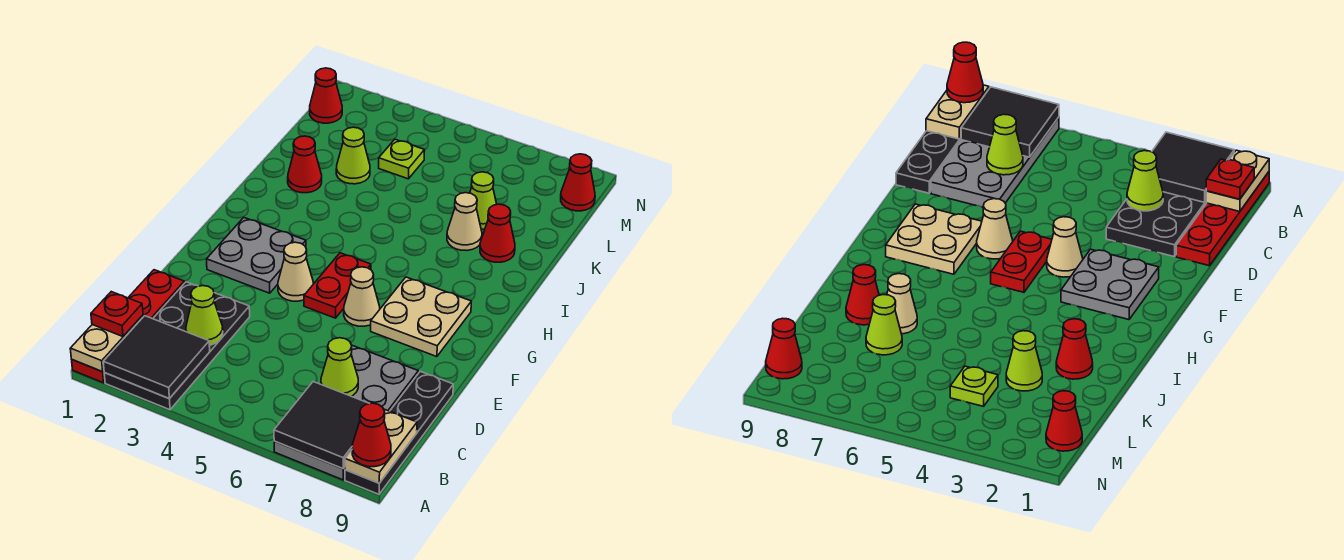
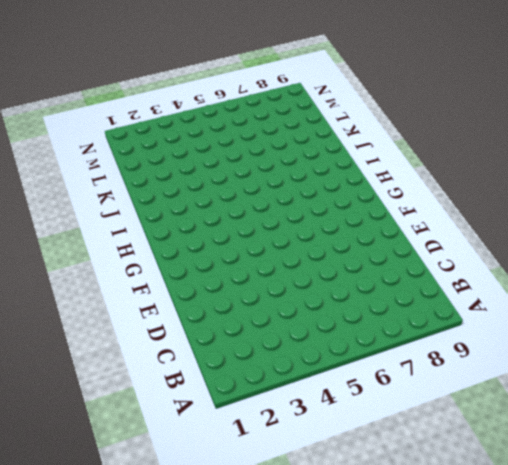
none -> red plate A1:D1 level 1
none -> black plate A2:D3 level 1
none -> grey plate A7:D8 level 1

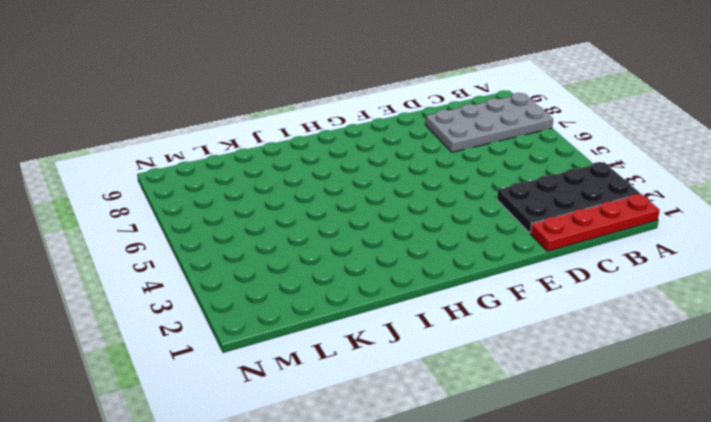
none -> black plate A9:D9 level 1
none -> grey plate F2:G3 level 1
none -> tan cone F4 level 1

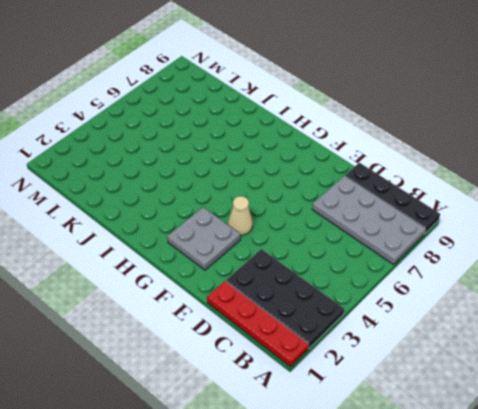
none -> red plate F5:G5 level 1
none -> tan cone F6 level 1
none -> tan plate F7:G8 level 1

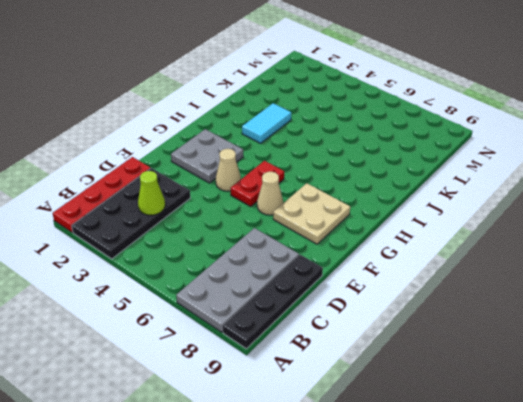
cyan tile I3:J3 level 1 -> none
none -> red cone J2 level 1
none -> tan cone J7 level 1
none -> red cone J8 level 1

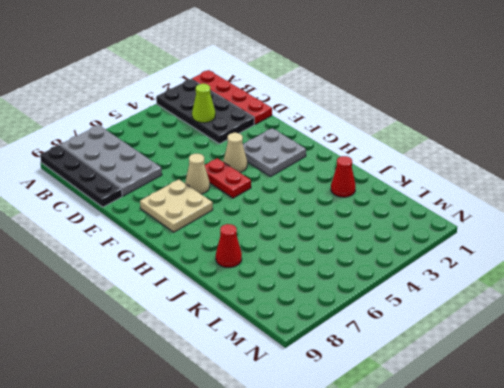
none -> tan cone J7 level 1
none -> lime cone K3 level 1
none -> lime cone K7 level 1

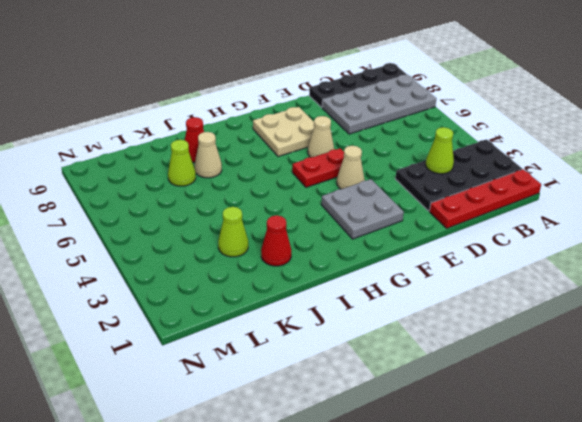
none -> lime plate L4 level 1
none -> red cone M1 level 1
none -> red cone M9 level 1

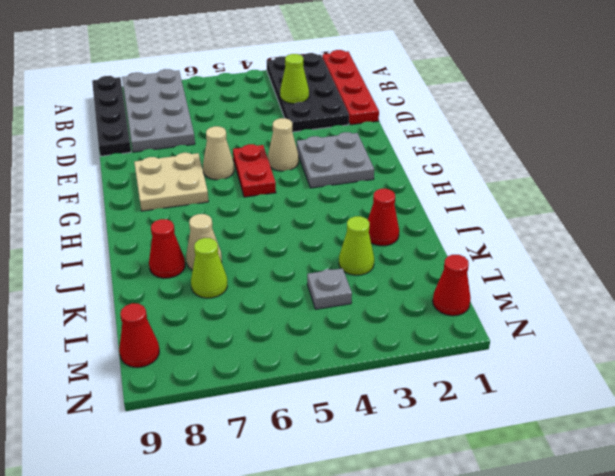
grey plate L4 level 1 -> lime plate L4 level 1
none -> tan plate A1:B1 level 2
none -> black tile A2:B3 level 2
none -> black tile A7:B8 level 2

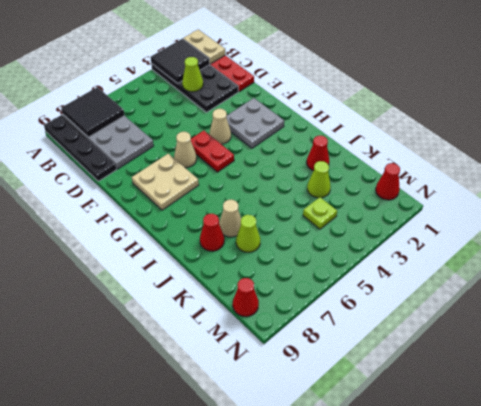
none -> tan plate A9:B9 level 2
none -> lime cone C7 level 2
none -> red cone A9 level 3

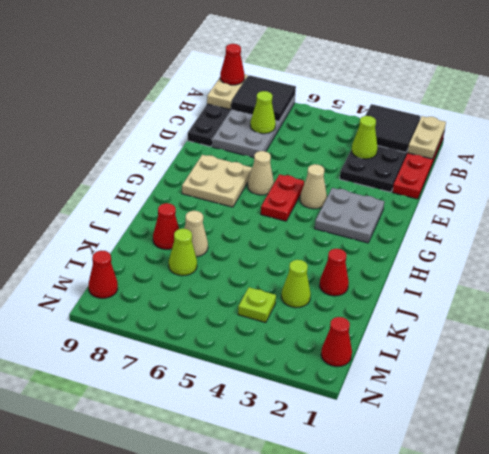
none -> red plate B1 level 3

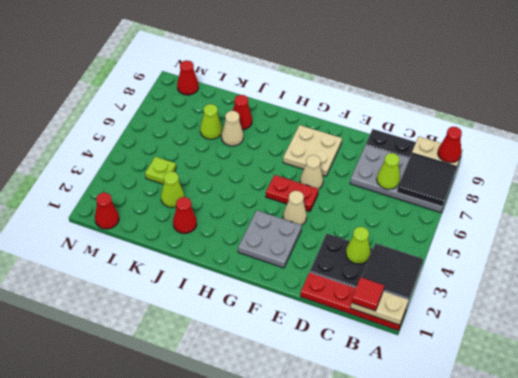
red tile B1 level 3 -> red plate B1 level 3

